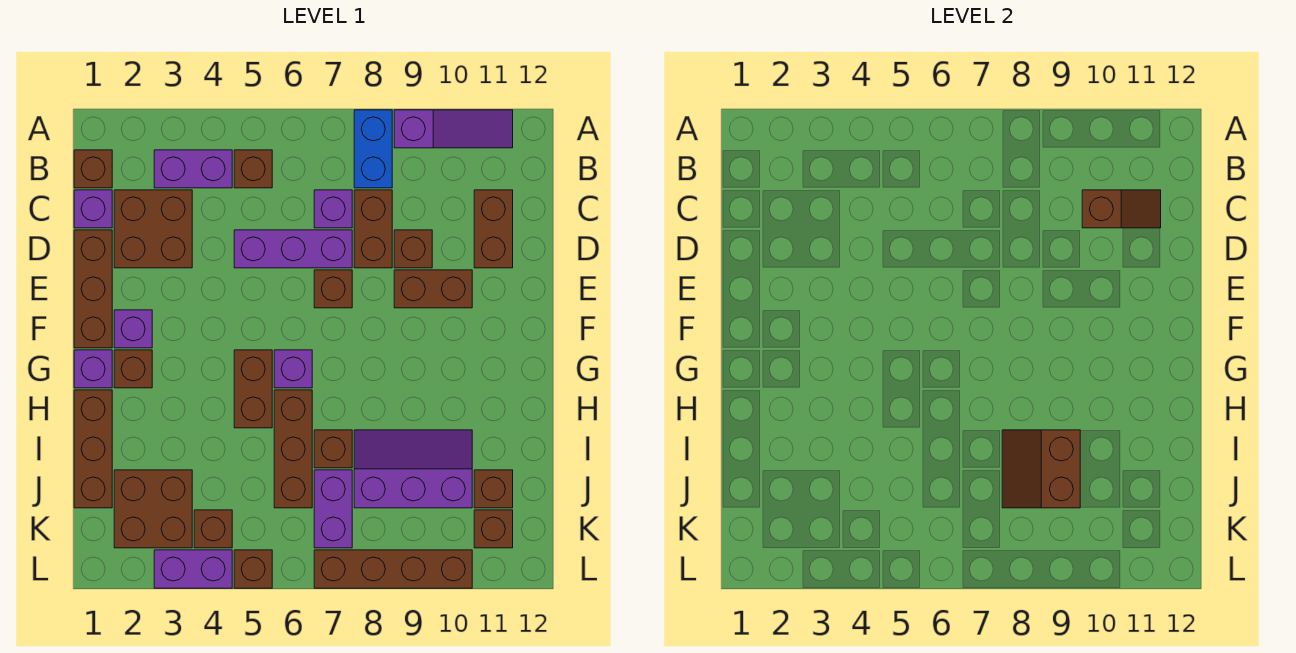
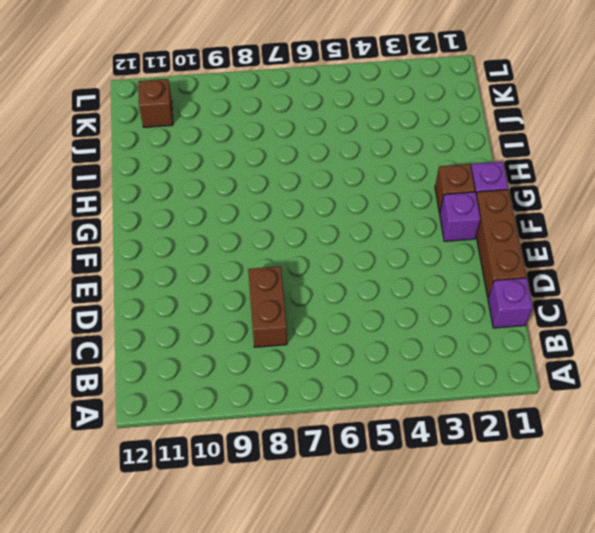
none -> blue brick A8:B8 level 1
none -> purple slope A9:A11 level 1 top 9
none -> brown brick B1 level 1
none -> purple brick B3:B4 level 1

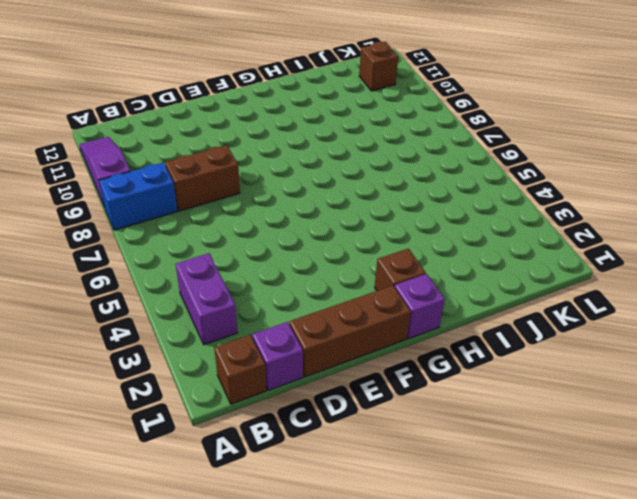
none -> brown brick B5 level 1
none -> brown brick C2:D3 level 1
none -> purple brick C7 level 1
none -> brown brick C11:D11 level 1

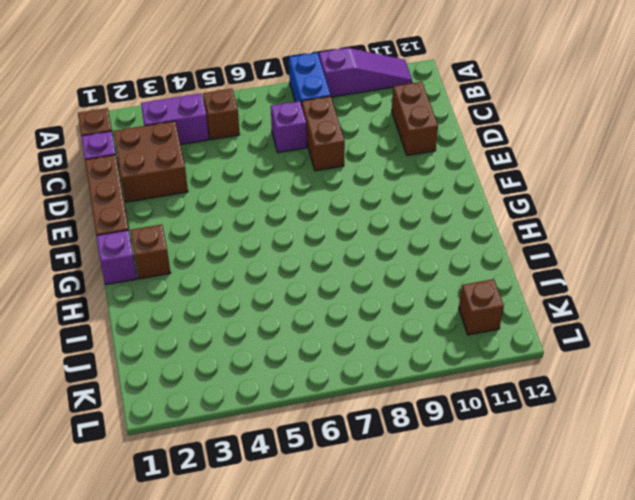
none -> purple brick D5:D7 level 1
none -> brown brick D9 level 1
none -> brown brick E7 level 1
none -> brown brick E9:E10 level 1

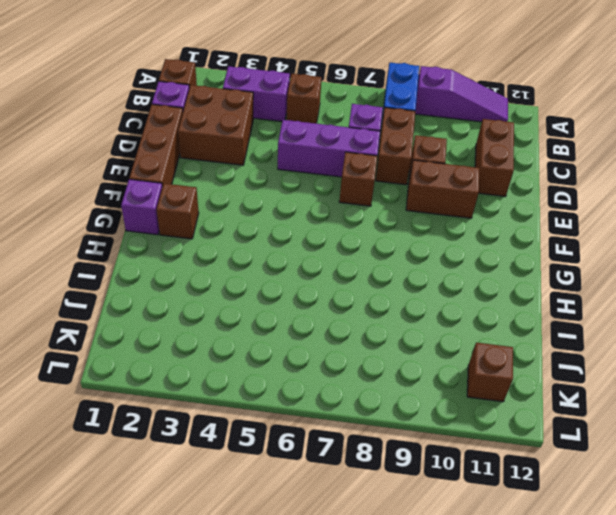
none -> purple brick F2 level 1
none -> brown brick G5:H5 level 1
none -> purple brick G6 level 1
none -> brown brick H1:J1 level 1

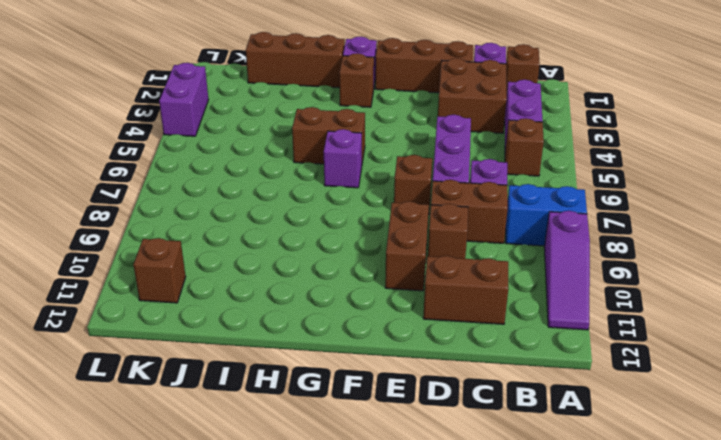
none -> purple brick F2 level 1
none -> brown brick H6:J6 level 1
none -> brown brick I7 level 1
none -> purple slope I8:J10 level 1 top J

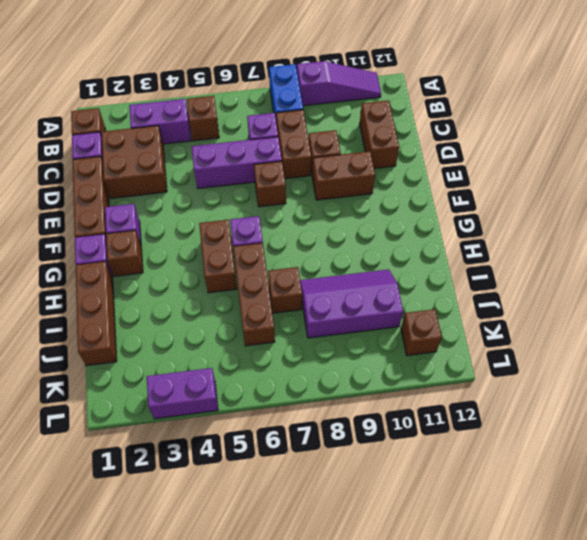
none -> brown brick J2:K3 level 1
none -> purple brick J7:K7 level 1
none -> brown brick J11 level 1
none -> brown brick K4 level 1

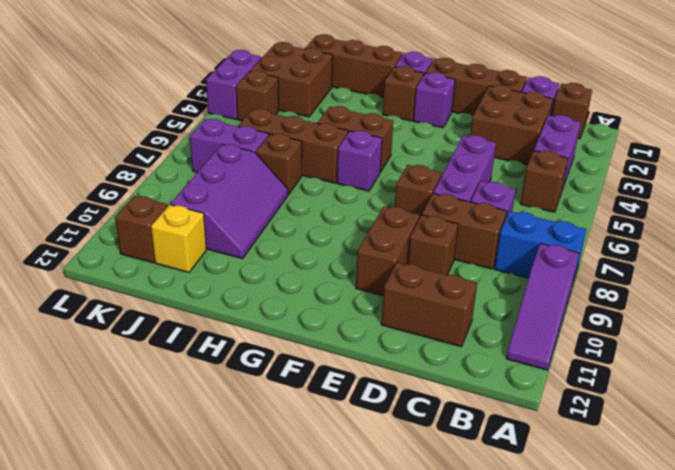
yellow brick J11 level 1 -> brown brick J11 level 1
none -> brown brick L5 level 1
none -> brown brick L7:L10 level 1
none -> brown slope C10:C11 level 2 top 10
none -> brown slope I8:J9 level 2 top 9

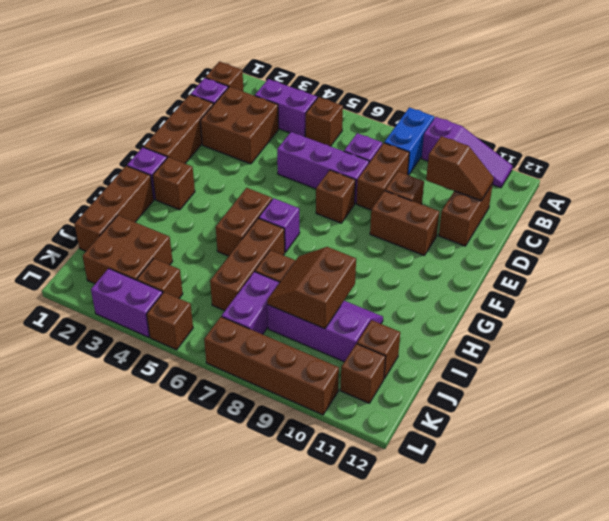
none -> purple brick F2 level 1

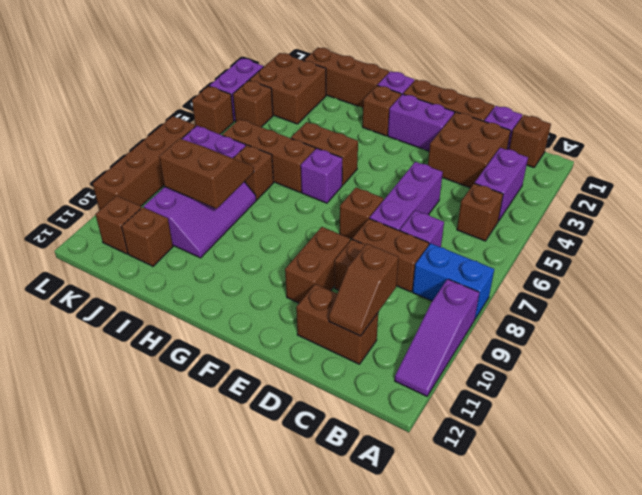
purple brick E2:F2 level 1 -> purple brick F2 level 1

